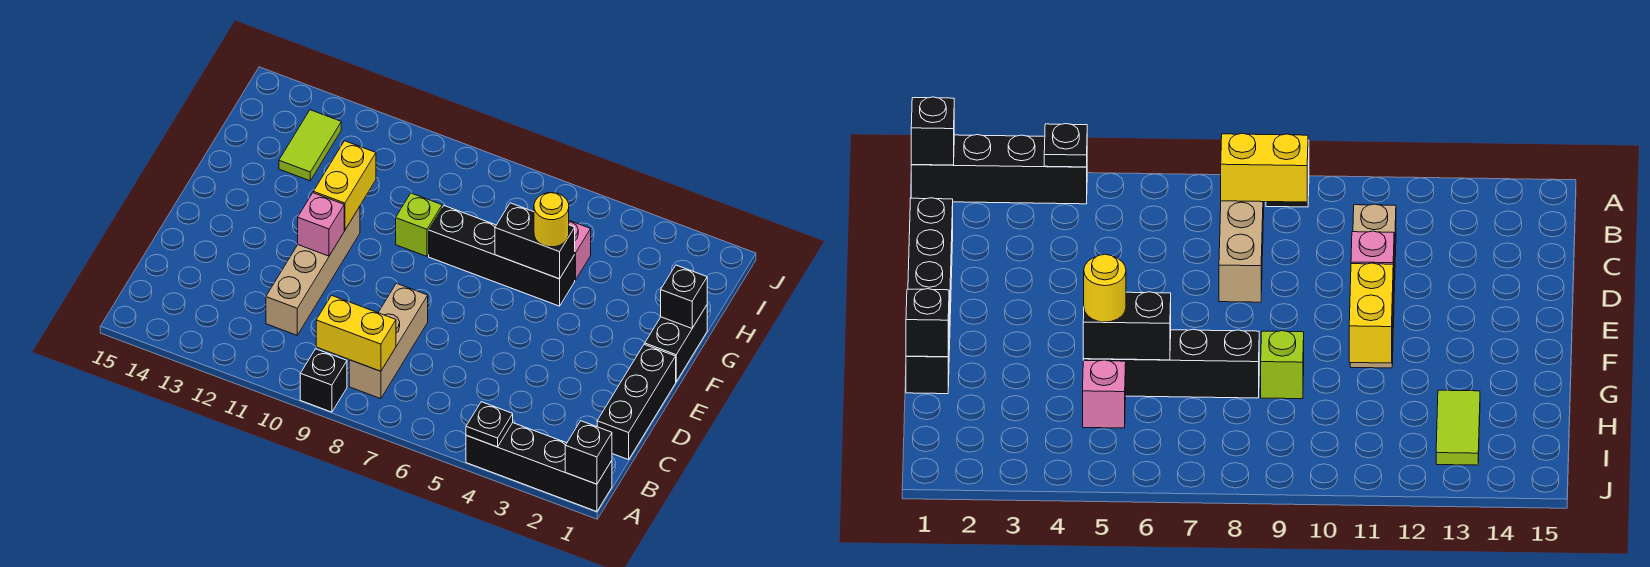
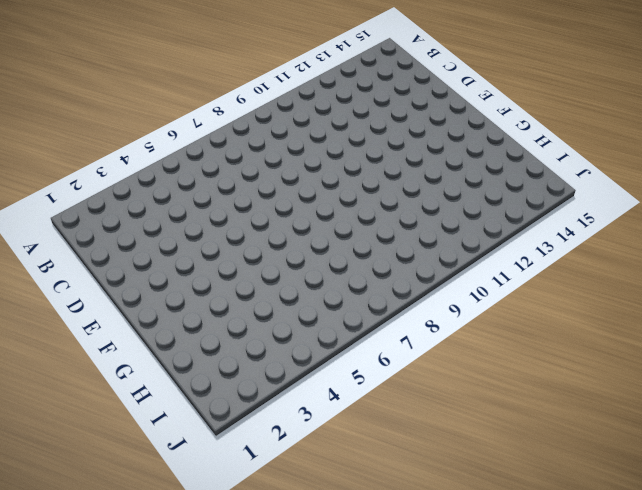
none -> black brick A1:A4 level 1
none -> black brick A9 level 1
none -> tan brick B8:D8 level 1

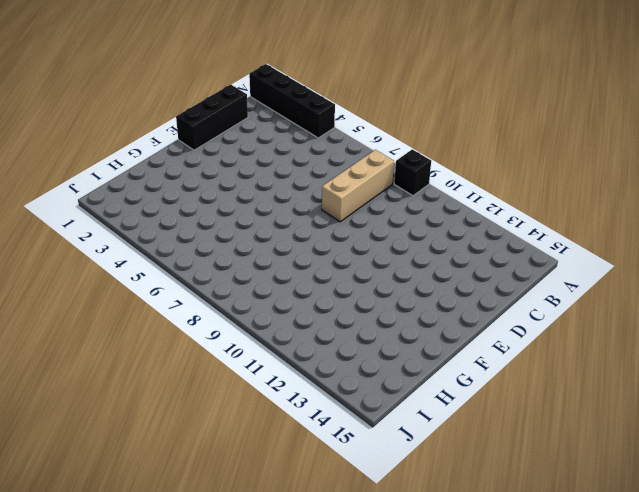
none -> tan brick C11:F11 level 1
none -> black brick F1:G1 level 1
none -> black brick G5:G8 level 1

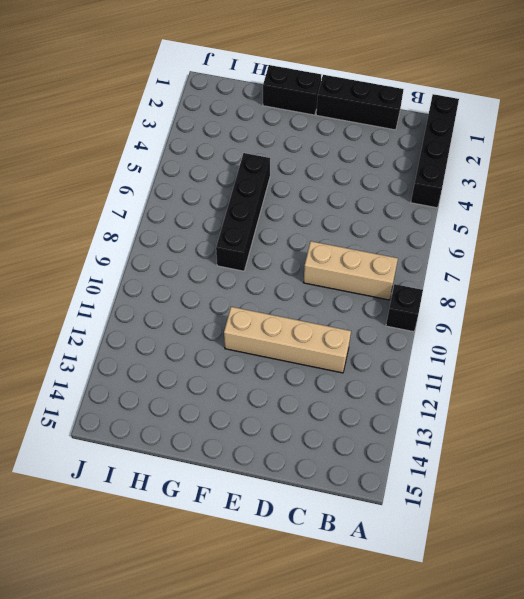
none -> lime brick G9 level 1
none -> pink brick H5 level 1
none -> lime tile H13:I13 level 1

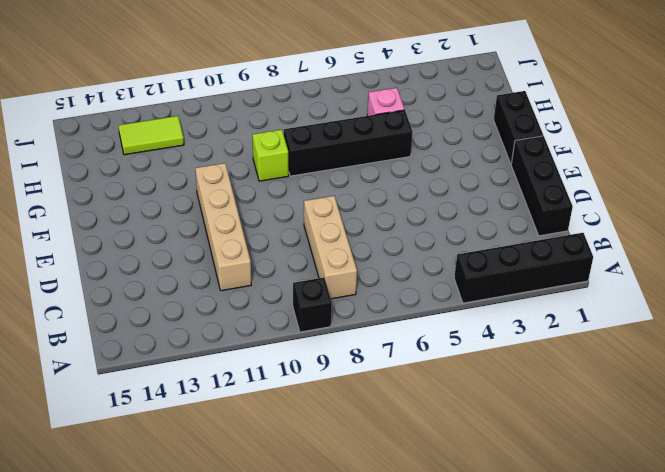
lime tile I12:I13 level 1 -> lime tile H13:I13 level 1
none -> black brick A1 level 2
none -> black plate A4 level 2
none -> yellow brick B8:B9 level 2

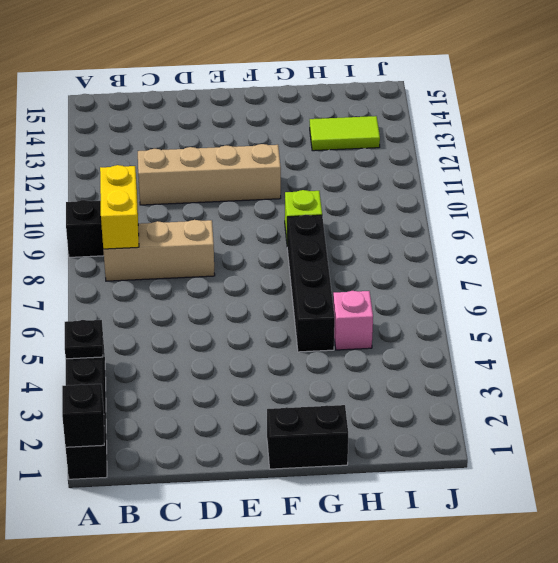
none -> black brick C1:E1 level 1
none -> pink brick E11 level 2
none -> yellow brick F11:G11 level 2

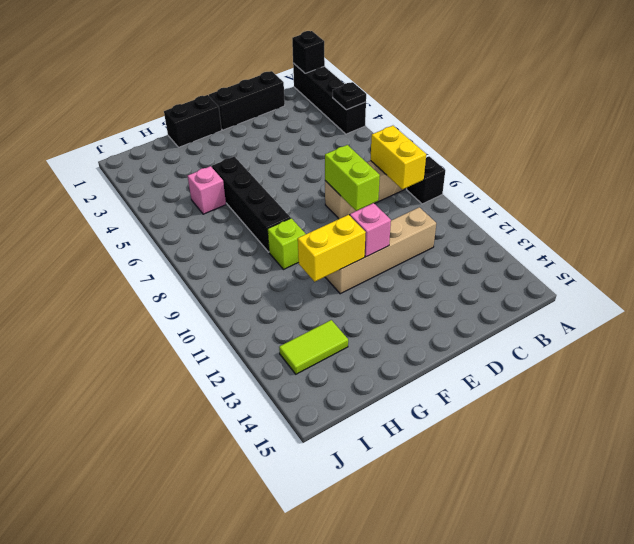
lime brick D8:D9 level 2 -> none
none -> black brick G1 level 2
none -> black brick G5:G6 level 2
none -> yellow round brick G5 level 3

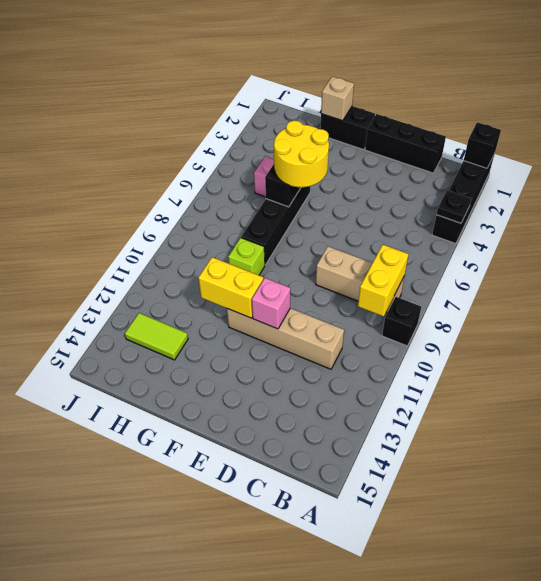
yellow round brick F5:G6 level 3 -> yellow round brick G5 level 3
tan brick G1 level 2 -> black brick G1 level 2

